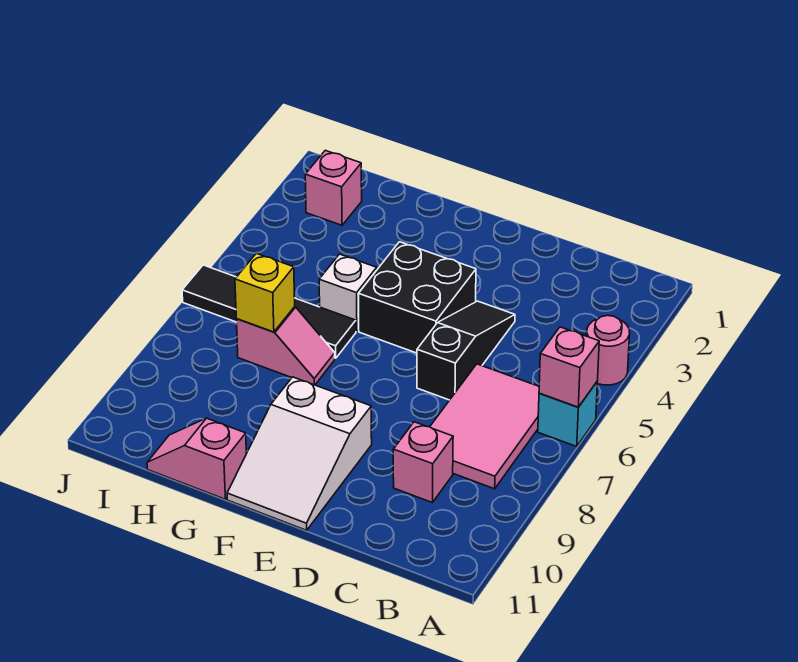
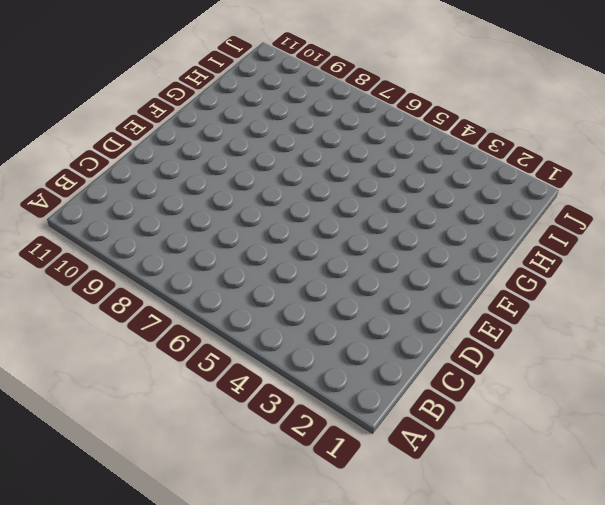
none -> pink round brick A4 level 1
none -> cyan brick A6 level 1
none -> pink tile B6:C8 level 1

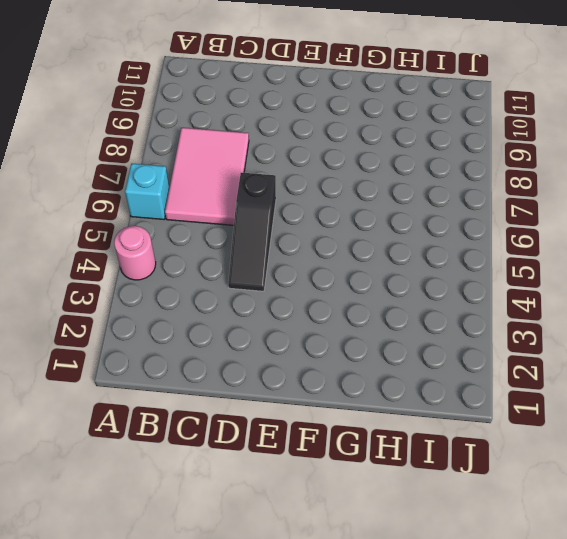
none -> pink brick C9 level 1
none -> black brick E4:F5 level 1
none -> white slope E9:F11 level 1 top 9

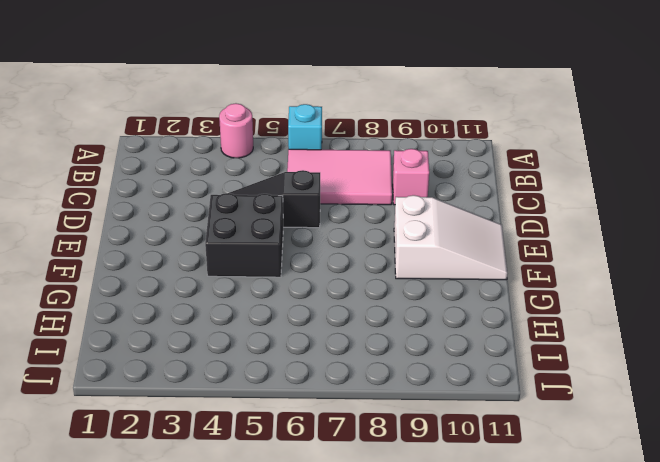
none -> white brick G5 level 1
none -> black tile G6:J6 level 1
none -> pink slope G7:H7 level 1 top H

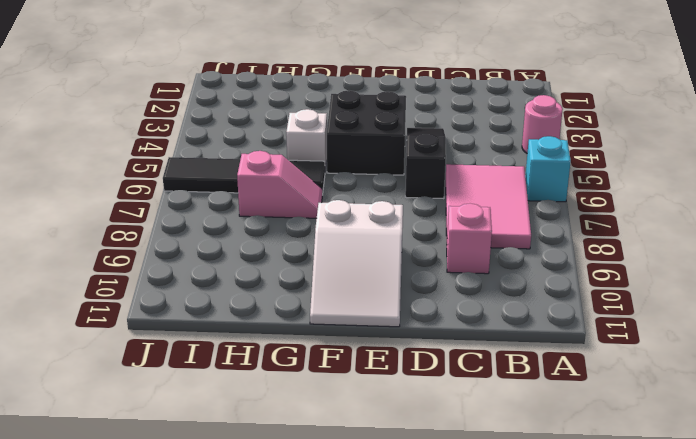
none -> pink slope G11:H11 level 1 top G
none -> pink brick I2 level 1
none -> pink brick A6 level 2

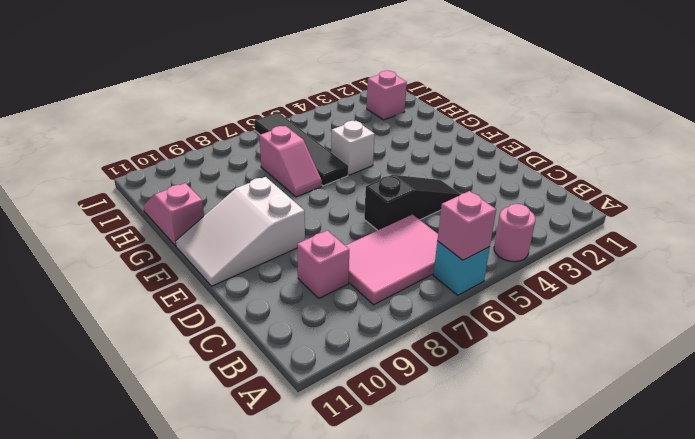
none -> black brick E4:F5 level 1
none -> yellow brick H7 level 2

